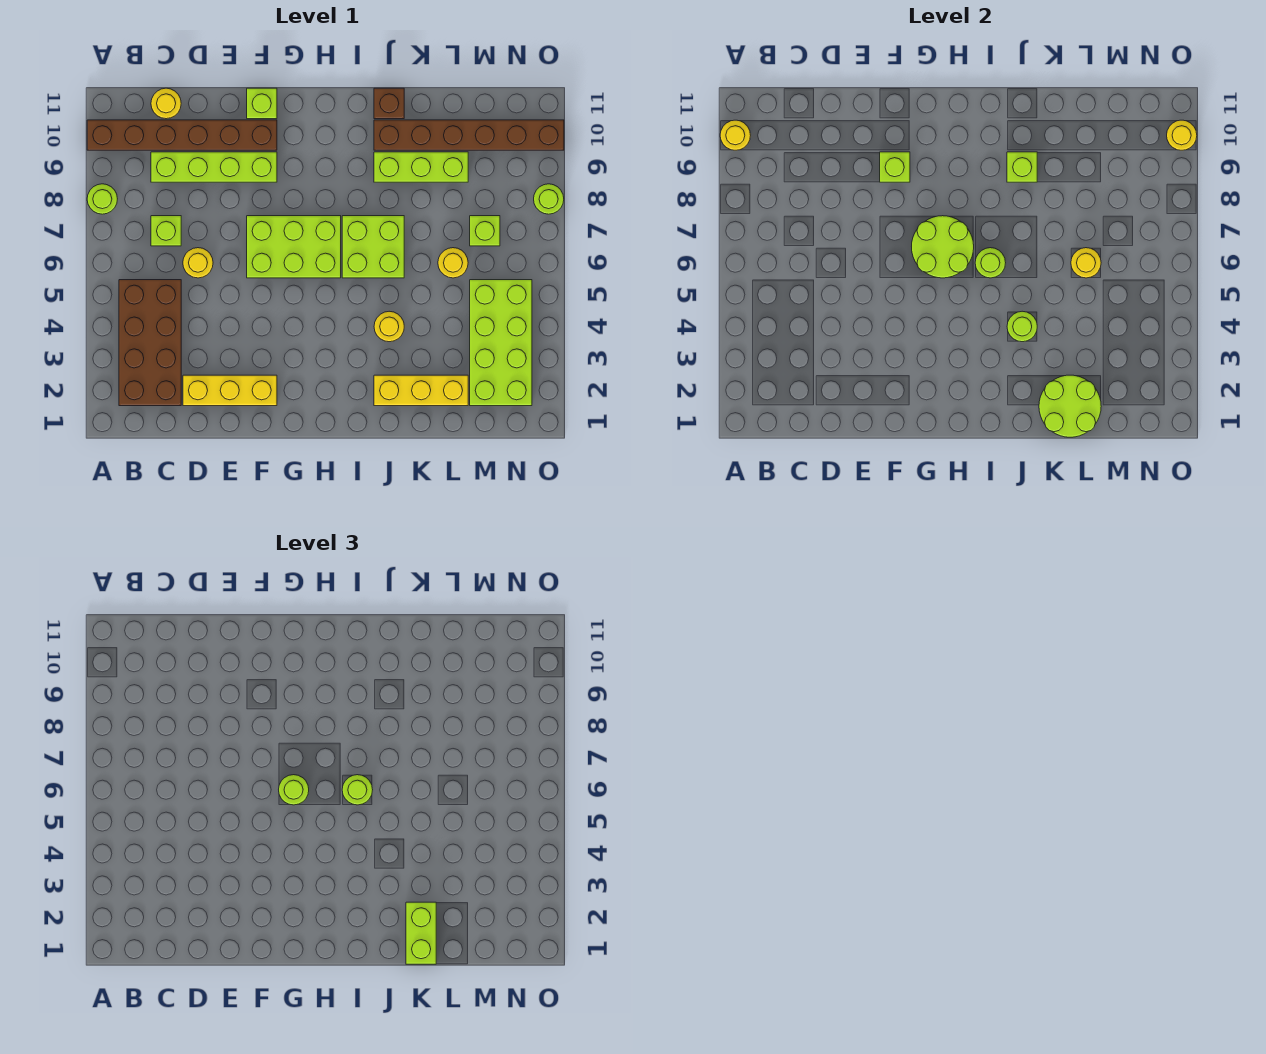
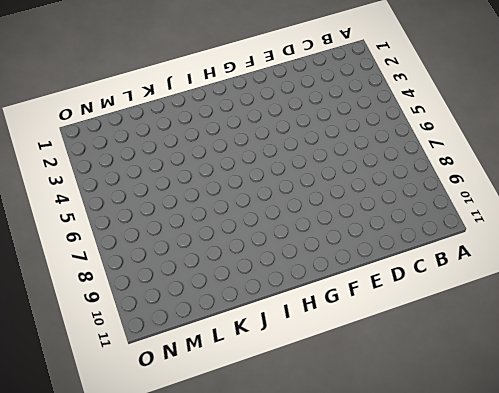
none -> lime round brick A8 level 1
none -> brown brick A10:F10 level 1
none -> brown brick B2:C5 level 1
none -> lime brick C7 level 1

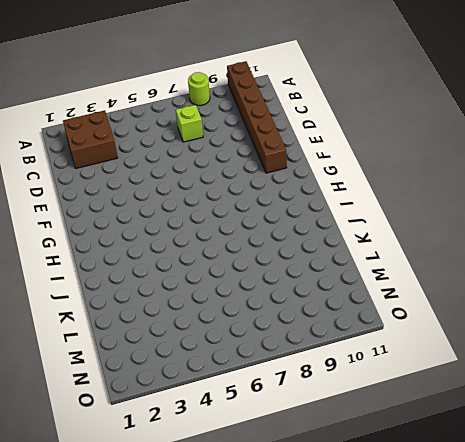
brown brick B2:C3 level 1 -> brown brick B2:C5 level 1
none -> lime brick C9:F9 level 1
none -> yellow round brick C11 level 1
none -> yellow brick D2:F2 level 1
none -> yellow round brick D6 level 1

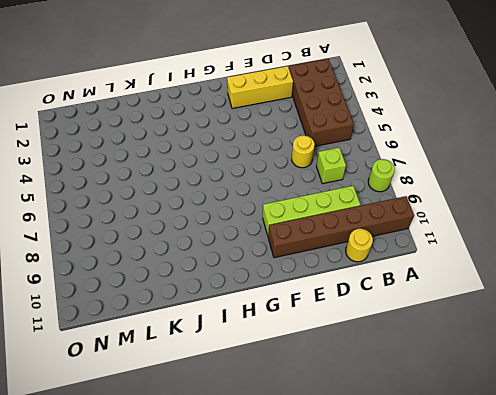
none -> lime brick F6:H7 level 1
none -> lime brick F11 level 1
none -> lime brick I6:J7 level 1
none -> yellow brick J2:L2 level 1

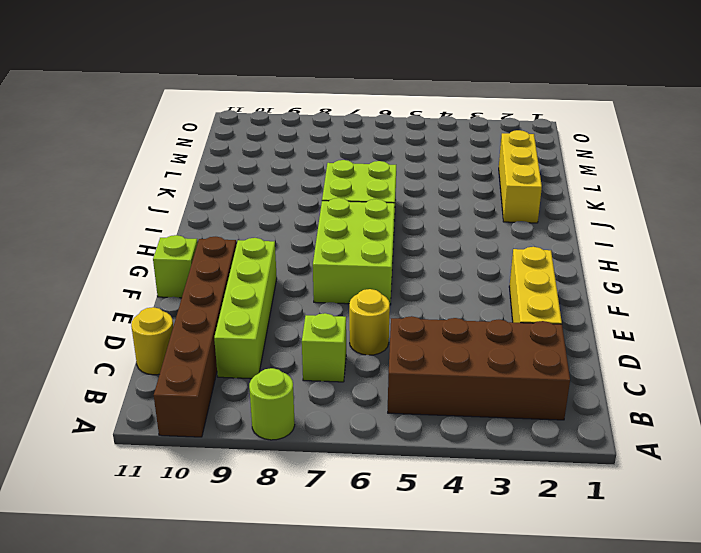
none -> yellow round brick J4 level 1
none -> lime brick J9:L9 level 1
none -> brown brick J10:O10 level 1
none -> brown brick J11 level 1

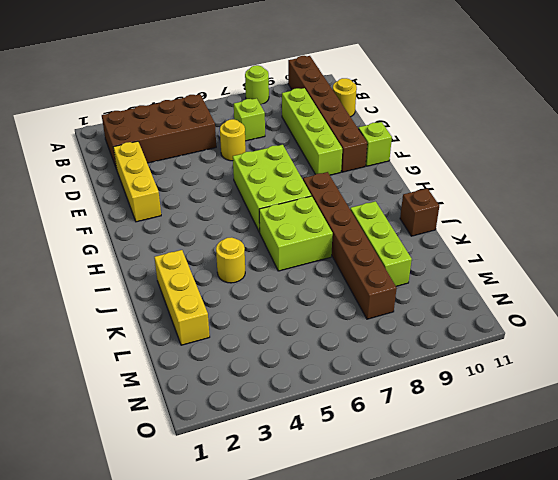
brown brick H8:M8 level 1 -> brown brick J10:O10 level 1
none -> yellow round brick L6 level 1
none -> lime brick M2:N5 level 1
none -> lime brick M7 level 1
none -> lime round brick O8 level 1

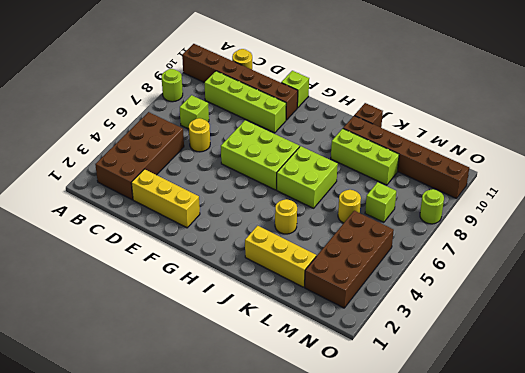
brown brick M2:N5 level 1 -> lime brick M2:N5 level 1
none -> yellow round brick A10 level 2
none -> lime brick F9 level 2
none -> lime round brick G6:H7 level 2
none -> lime round brick I6 level 2

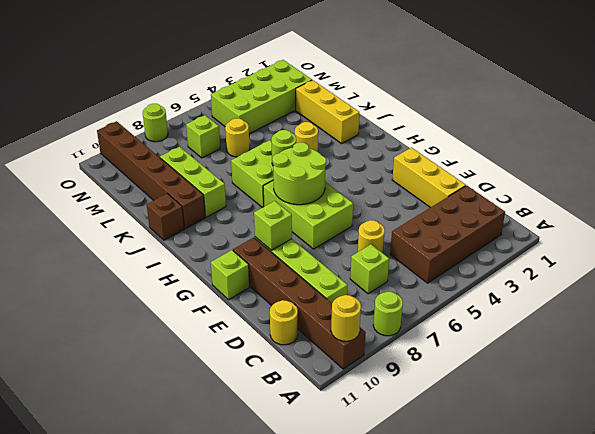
none -> lime round brick J4 level 2
none -> lime brick J9 level 2
none -> lime round brick K1:L2 level 2
none -> yellow round brick L6 level 2

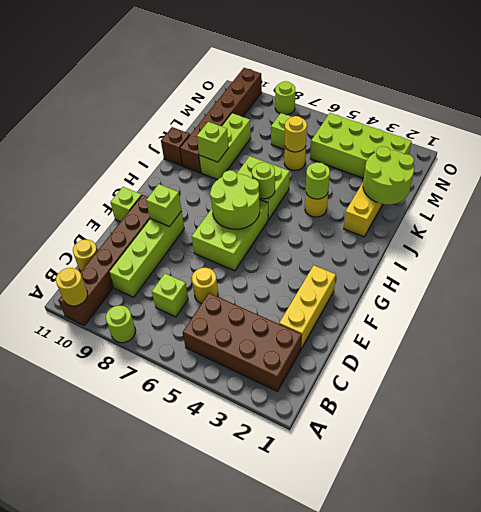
none -> yellow round brick O10 level 2
none -> lime round brick G6 level 3
none -> lime round brick I6 level 3
none -> lime brick K1:K2 level 3

